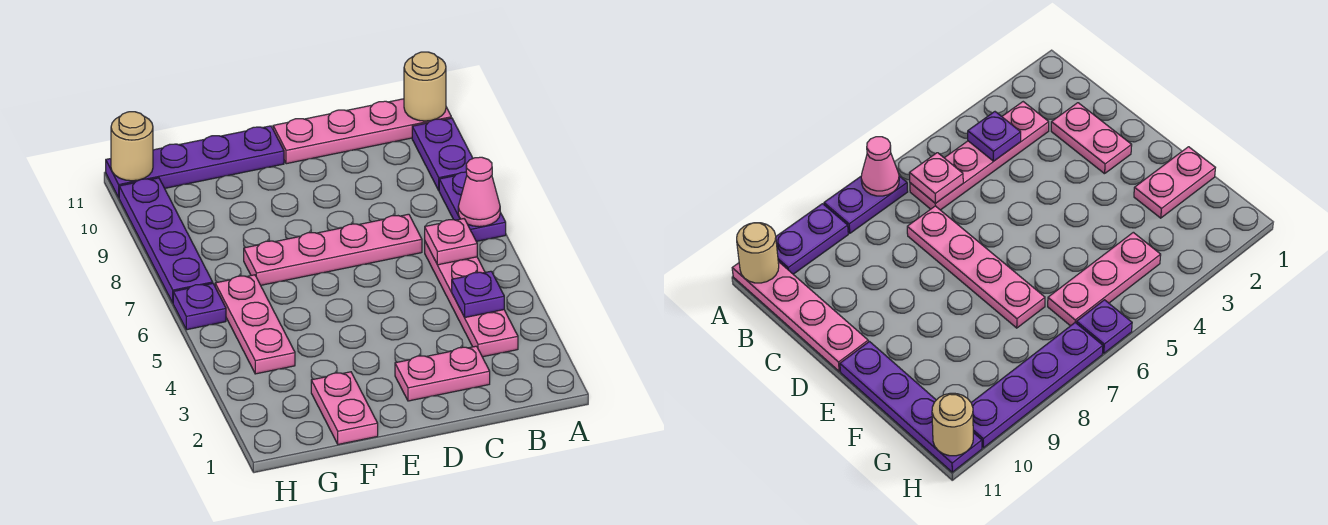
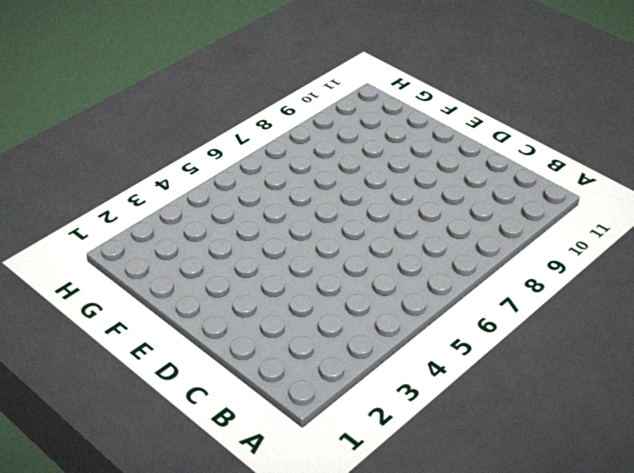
none -> purple plate A7:A8 level 1
none -> purple plate A9:A10 level 1
none -> pink plate A11:D11 level 1

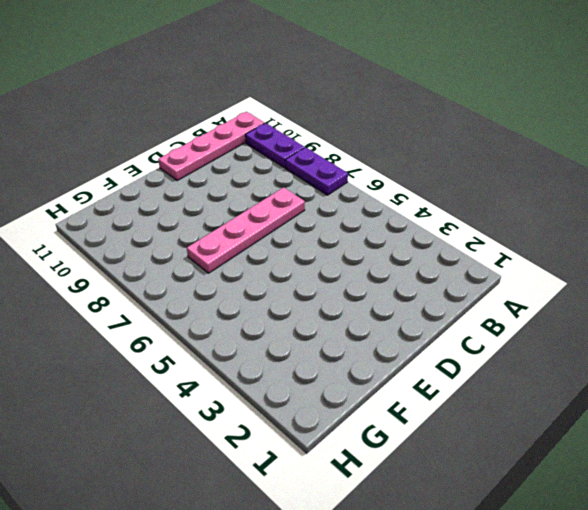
none -> pink plate B3:B6 level 1
none -> pink plate C2:D2 level 1
none -> purple plate E11:H11 level 1

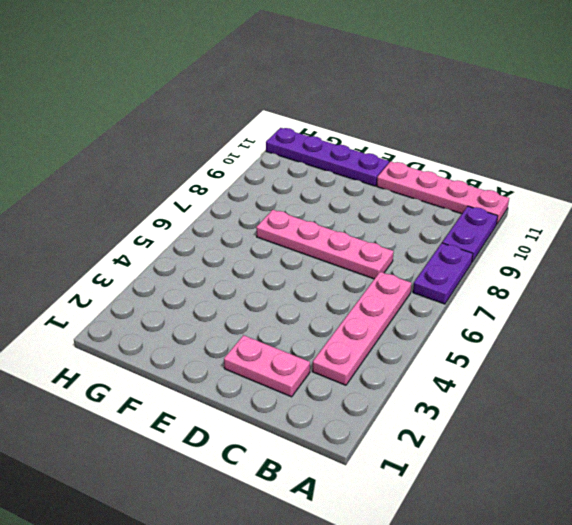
none -> pink plate F1:F2 level 1
none -> pink plate G4:G6 level 1
none -> purple plate H6 level 1

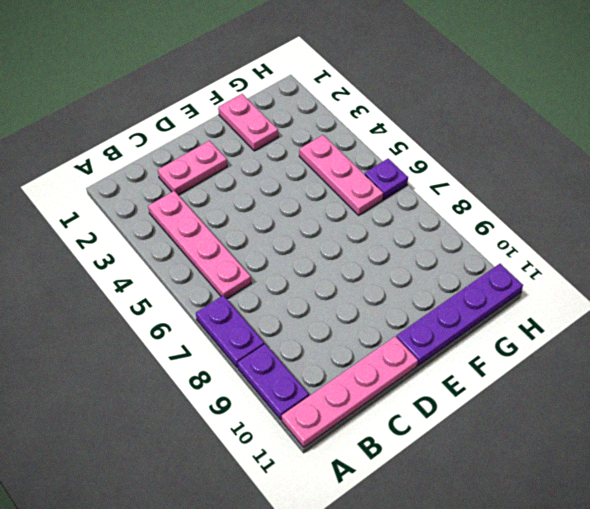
none -> pink plate C7:F7 level 1
none -> purple plate H7:H10 level 1
none -> pink cone A7 level 2

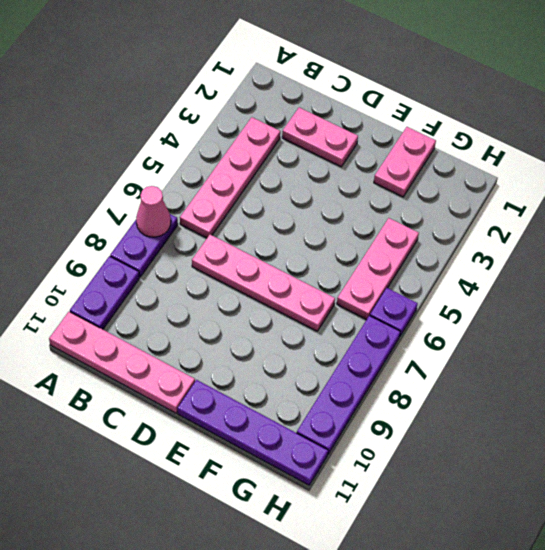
none -> tan round brick A11 level 2
none -> purple plate B4 level 2
none -> pink plate B6 level 2

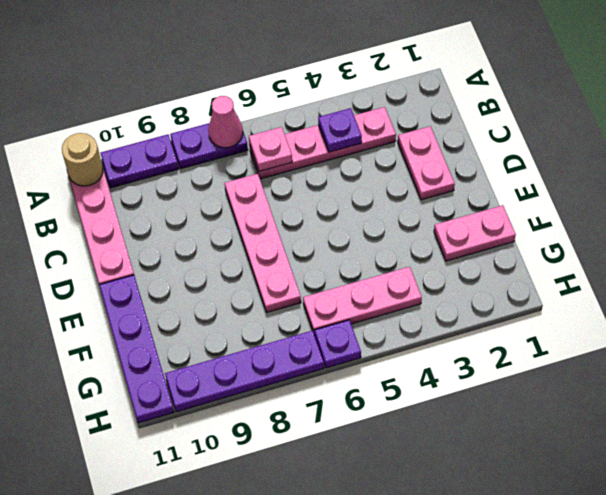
none -> tan round brick H11 level 2

